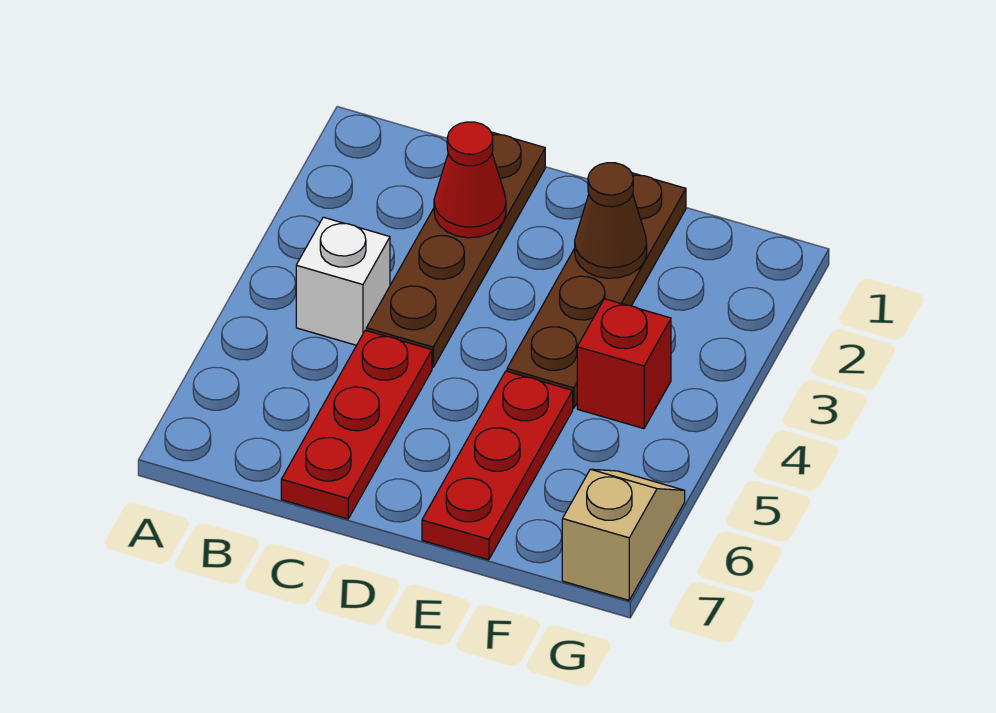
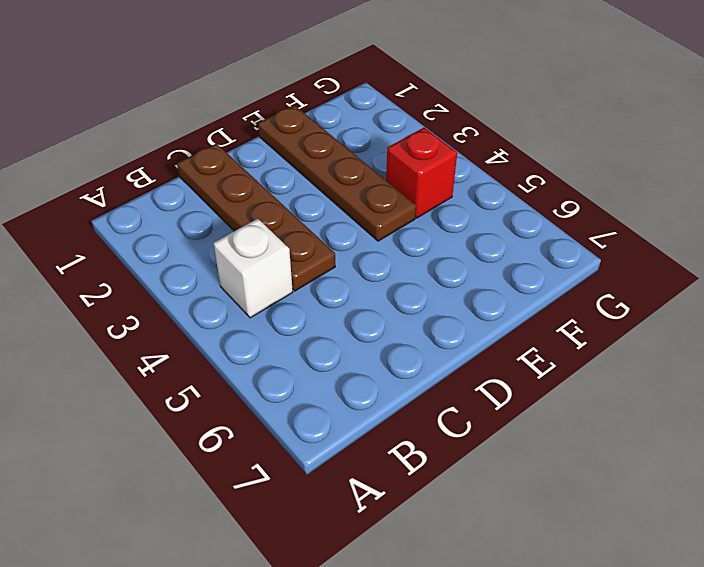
none -> red plate C5:C7 level 1
none -> red plate E5:E7 level 1

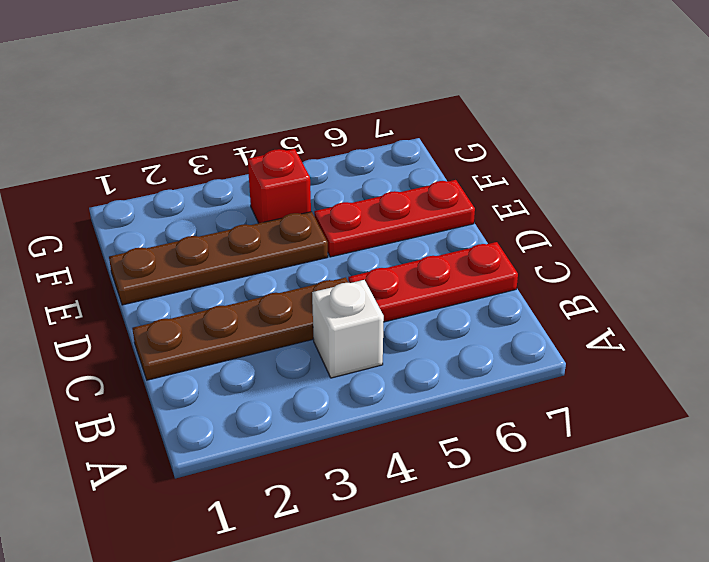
none -> tan slope G6:G7 level 1 top 7
none -> red cone C2 level 2

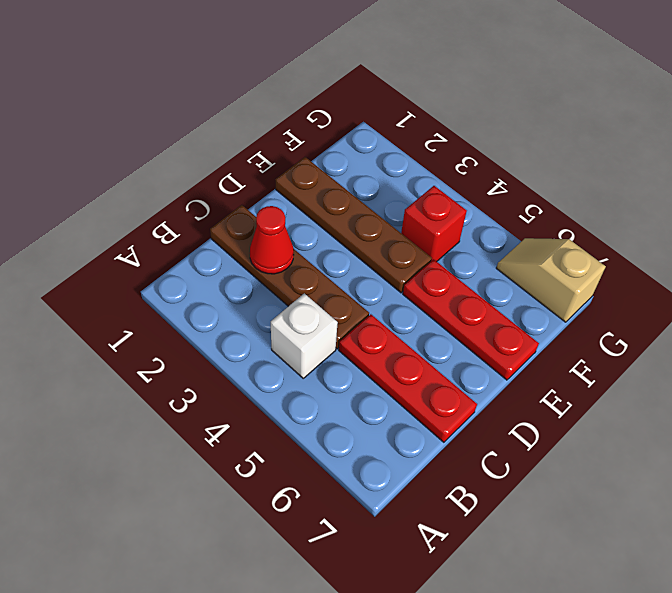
none -> brown cone E2 level 2

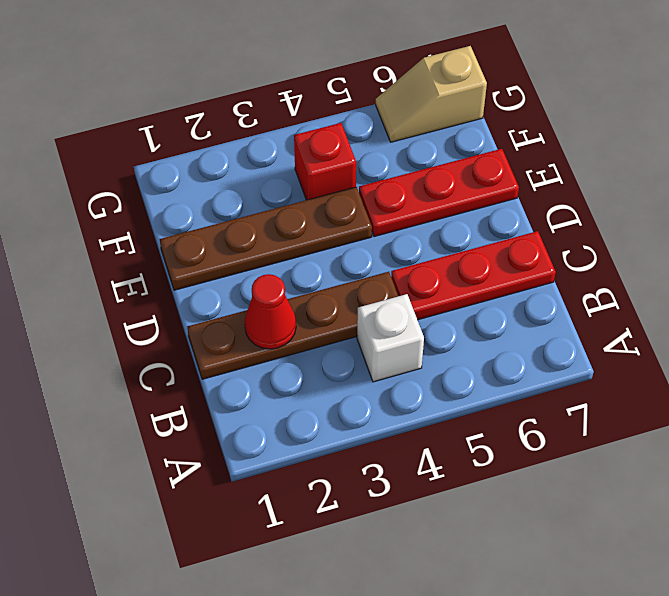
none -> brown cone E2 level 2

